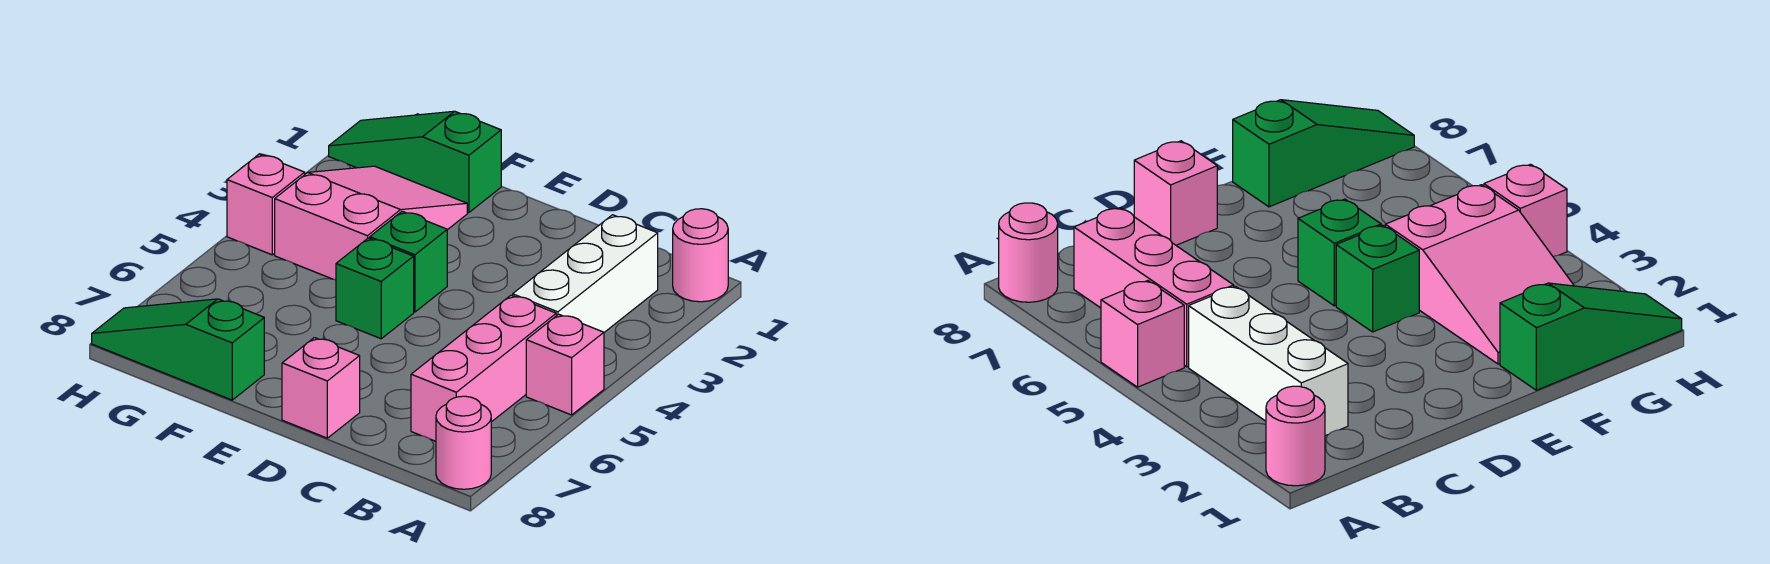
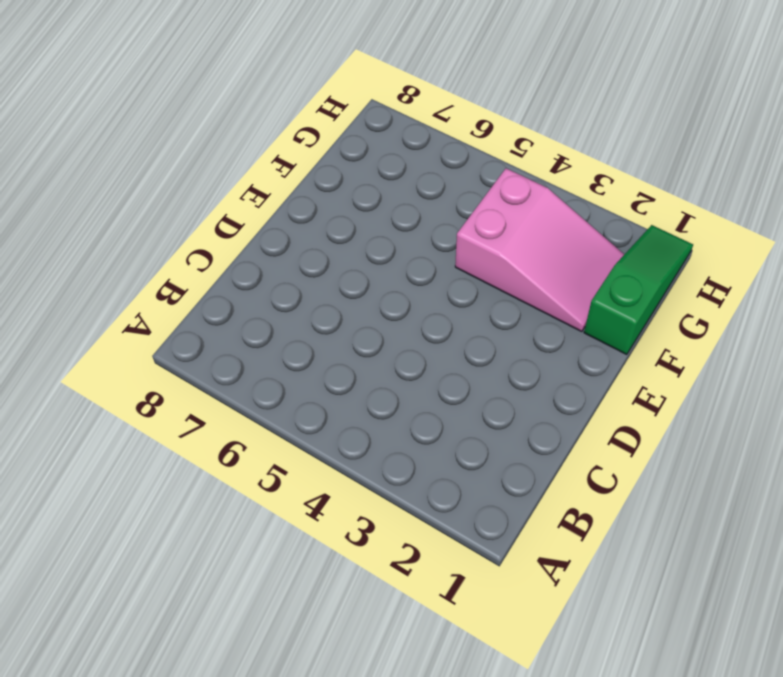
none -> pink round brick A1 level 1
none -> pink brick A5 level 1
none -> pink round brick A8 level 1

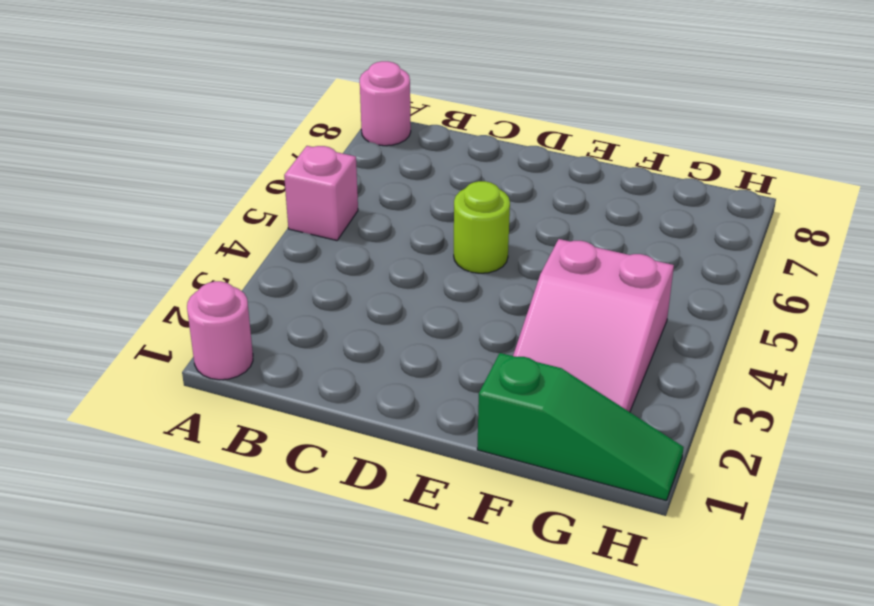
lime round brick D5 level 1 -> none
none -> white brick B2:B4 level 1
none -> pink brick B5:B7 level 1
none -> pink brick D8 level 1

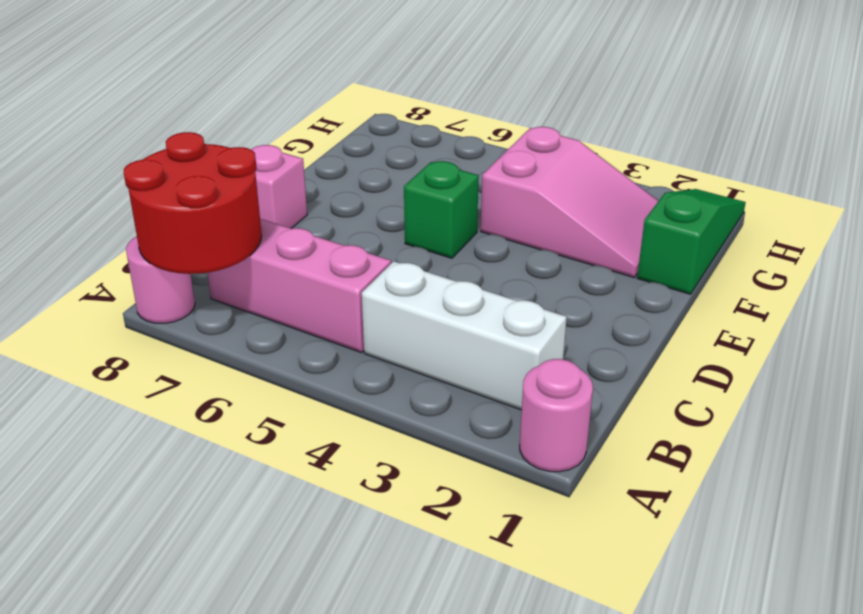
red round brick A7:B8 level 2 -> none
none -> pink brick A5 level 1
none -> green brick E4 level 1
none -> green slope F8:H8 level 1 top F

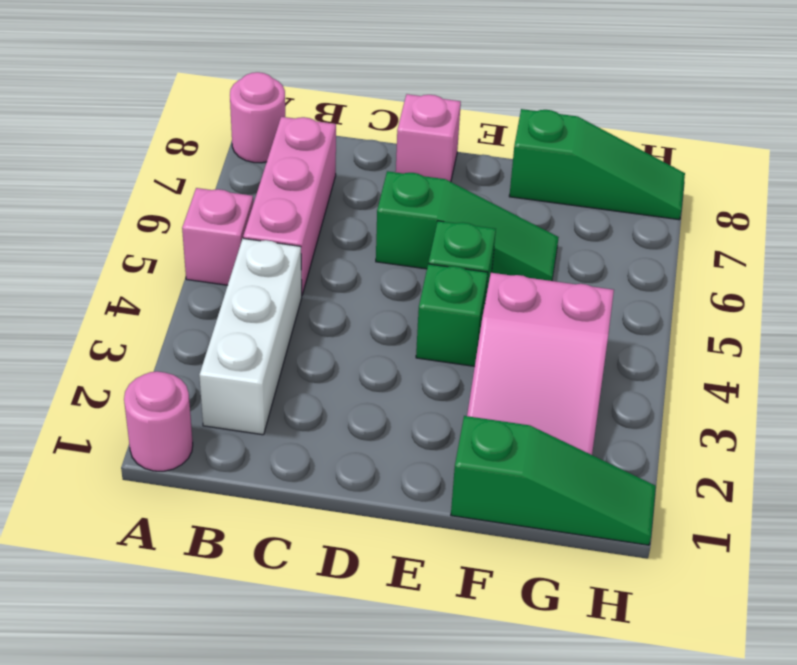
green slope D6:F6 level 1 top D -> none
none -> pink brick H4 level 1

